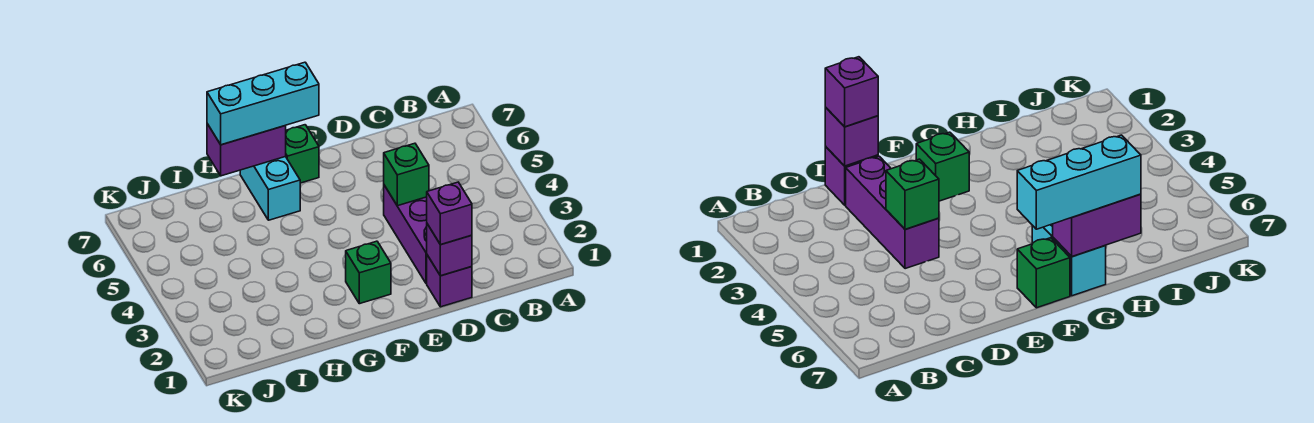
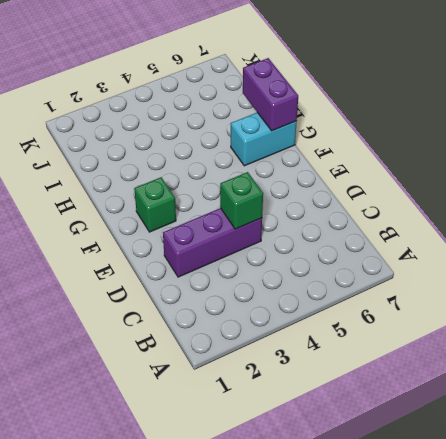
none -> purple brick D1 level 1
none -> green brick F7 level 1

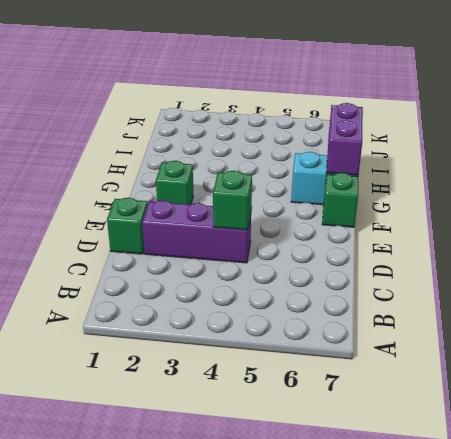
green brick D1 level 1 -> purple brick D1 level 1
none -> purple brick D1 level 2
none -> purple brick D1 level 3

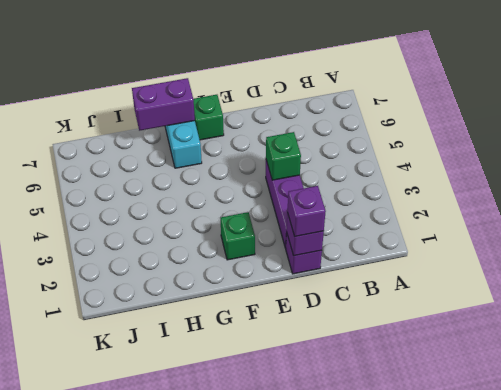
none -> cyan brick F7:H7 level 3

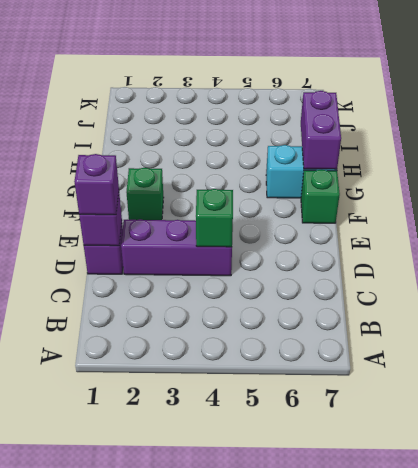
none -> cyan brick F7:H7 level 3

